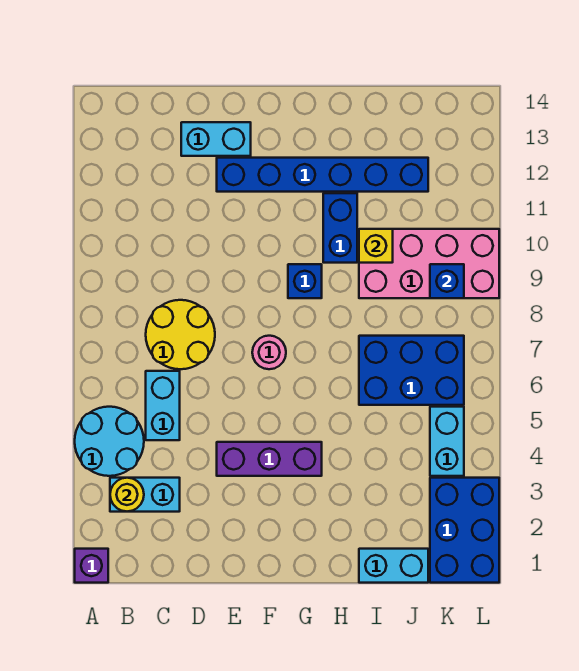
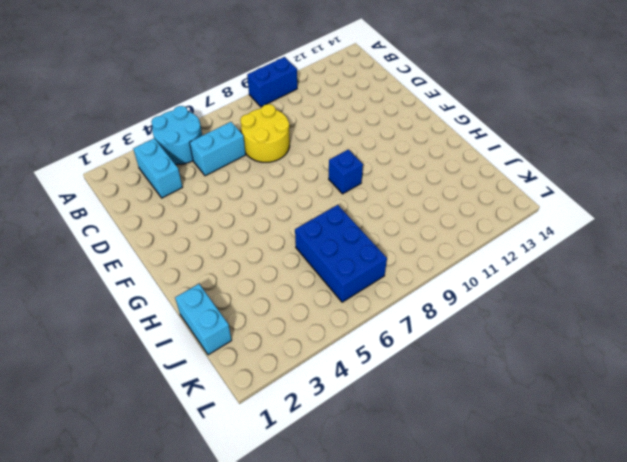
blue brick A9:A10 level 1 -> blue brick H10:H11 level 1
none -> purple brick A1 level 1
none -> cyan brick D13:E13 level 1
none -> purple brick E4:G4 level 1

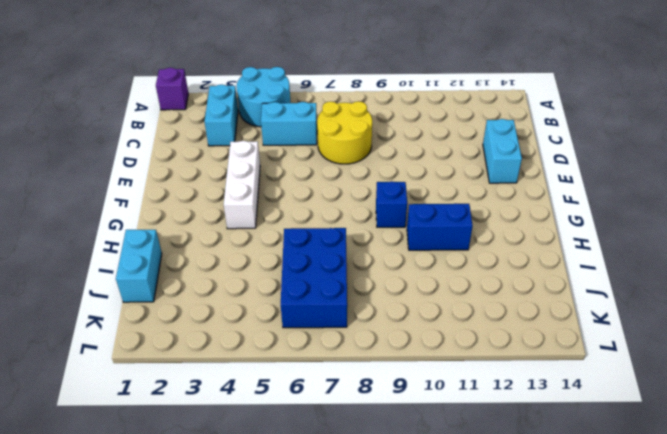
white brick E4:G4 level 1 -> purple brick E4:G4 level 1
none -> blue brick E12:J12 level 1
none -> pink round brick F7 level 1
none -> pink brick I9:L10 level 1

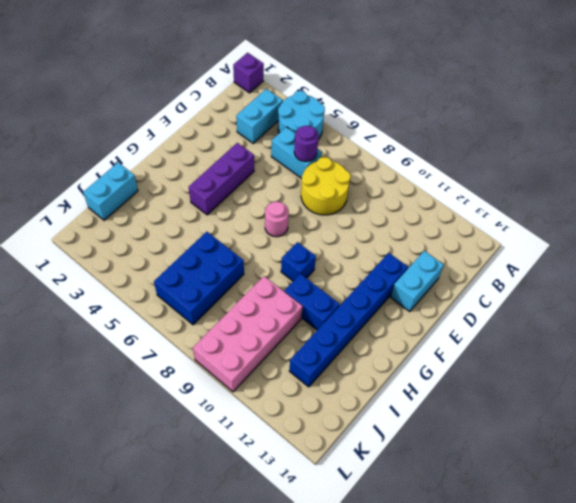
purple round brick C6 level 2 -> none
none -> blue brick K1:L3 level 1
none -> cyan brick K4:K5 level 1
none -> yellow round brick B3 level 2

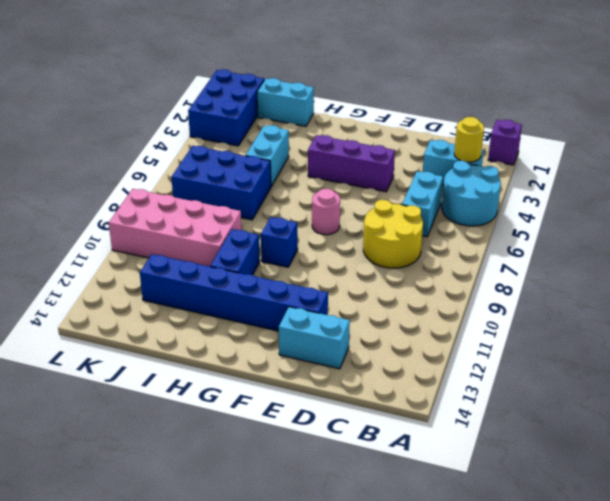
cyan brick I4:I5 level 1 -> cyan brick K4:K5 level 1
none -> yellow brick I10 level 2
none -> blue brick K9 level 2

